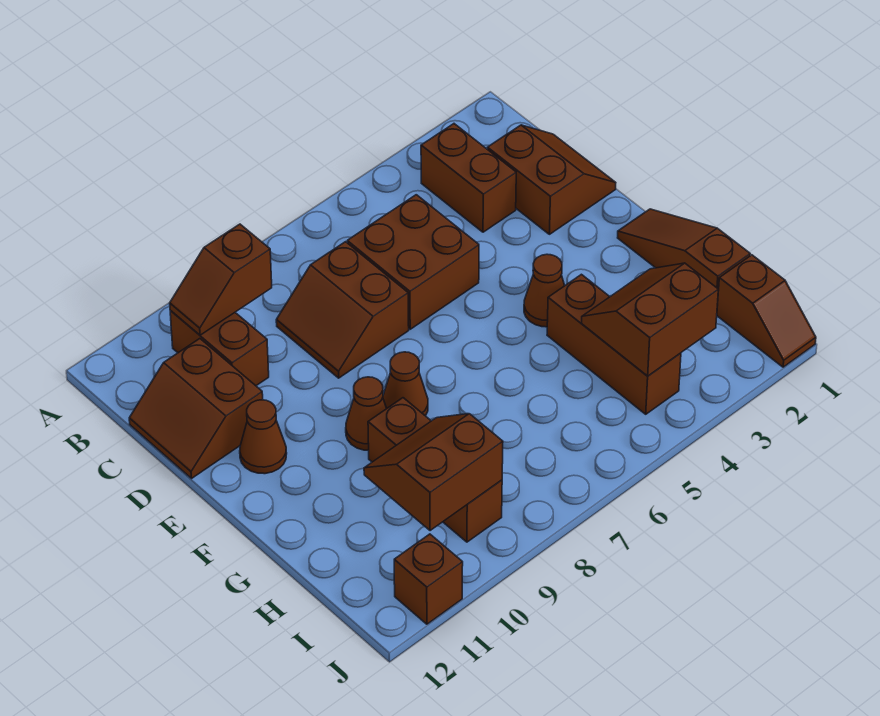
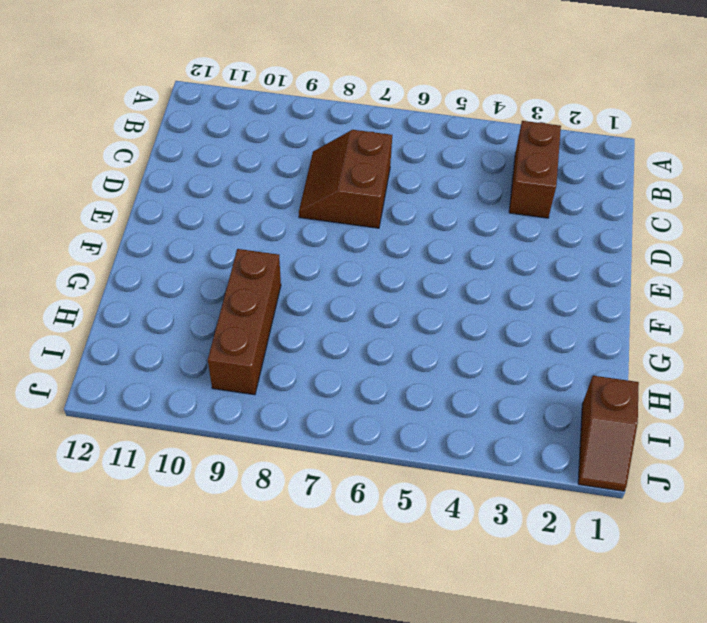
none -> brown brick B10:C10 level 1
none -> brown slope C1:D2 level 1 top 2
none -> brown brick C5:D6 level 1

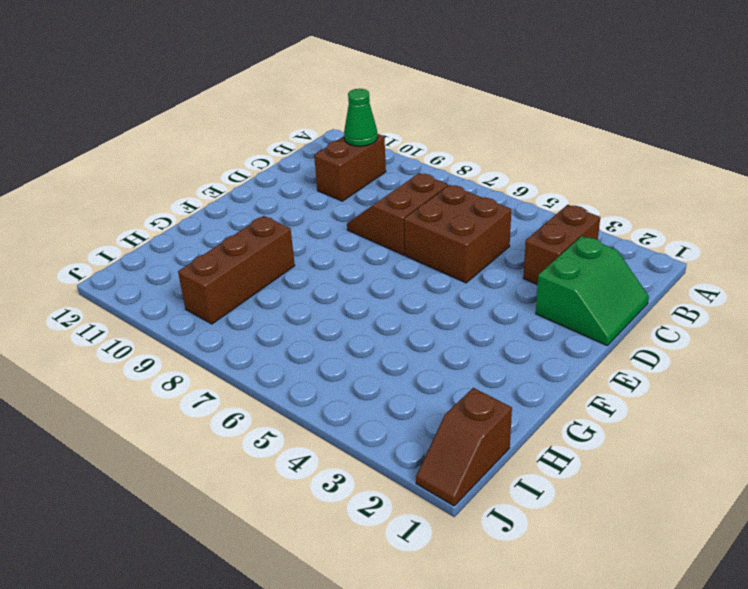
green cone B10 level 2 -> brown slope B9:B10 level 2 top 9
green slope C1:D2 level 1 top 2 -> brown slope C1:D2 level 1 top 2
none -> brown slope C11:D12 level 1 top 11
none -> brown cone E11 level 1
none -> brown slope F1:H1 level 1 top H

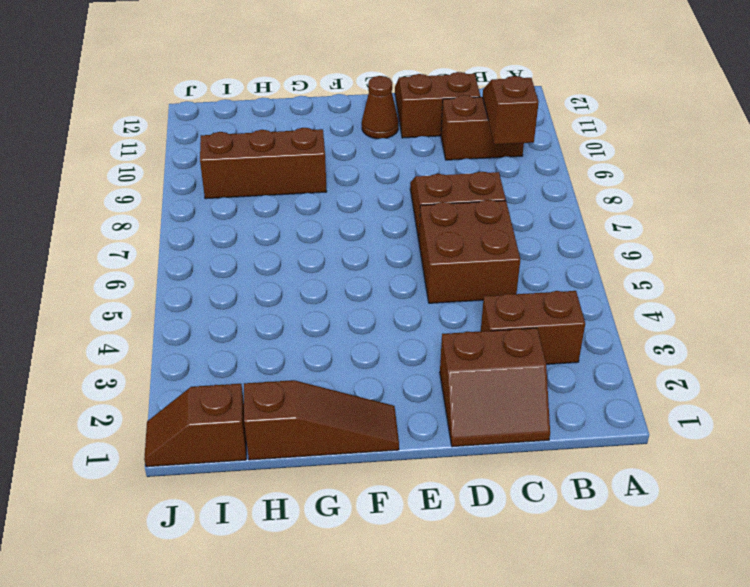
none -> brown cone F4 level 1
none -> brown cone F8 level 1
none -> brown cone F9 level 1

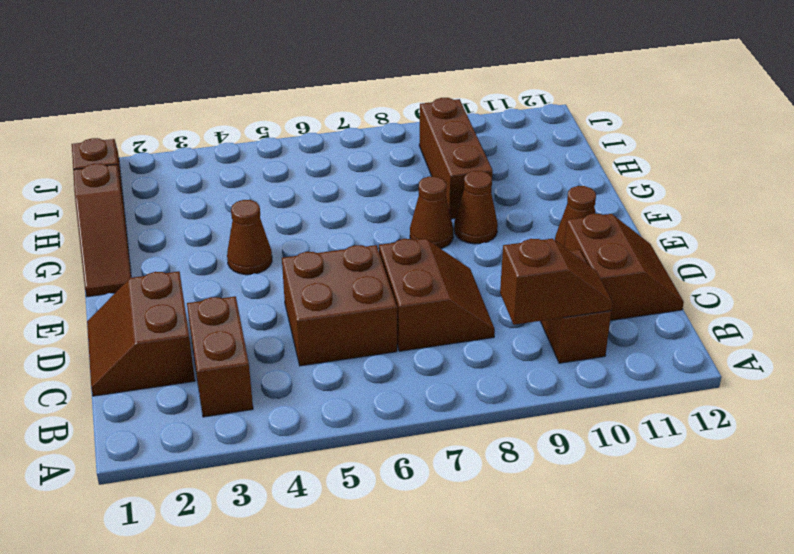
none -> brown brick G4:I4 level 1
none -> brown brick J11 level 1
none -> brown slope H3:I4 level 2 top I

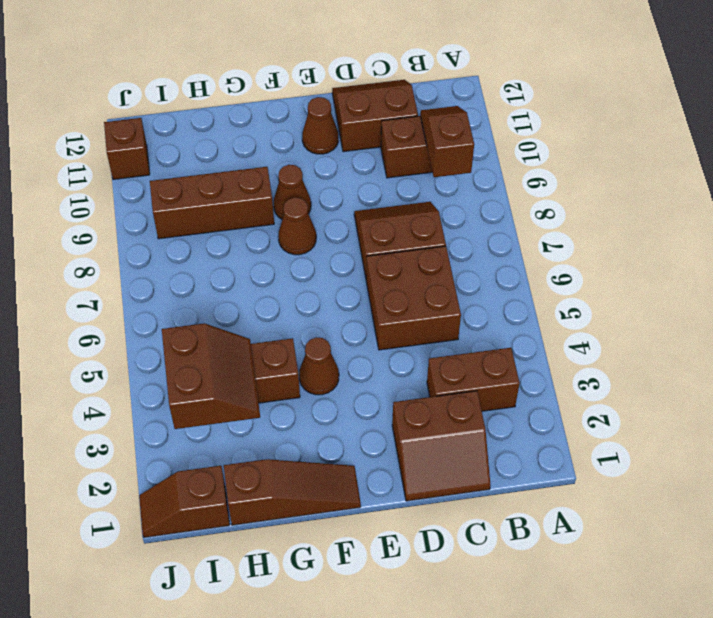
none -> brown slope H9:I10 level 2 top I

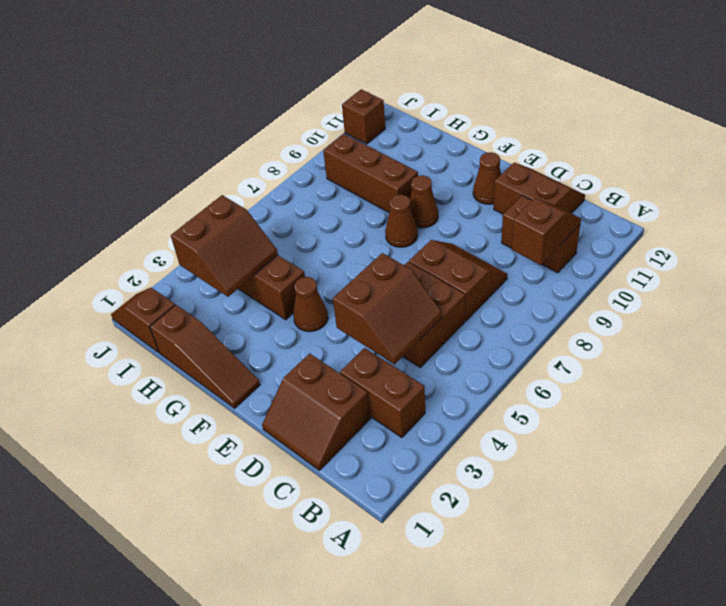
brown slope C4:D5 level 2 top D -> brown slope H9:I10 level 2 top I

